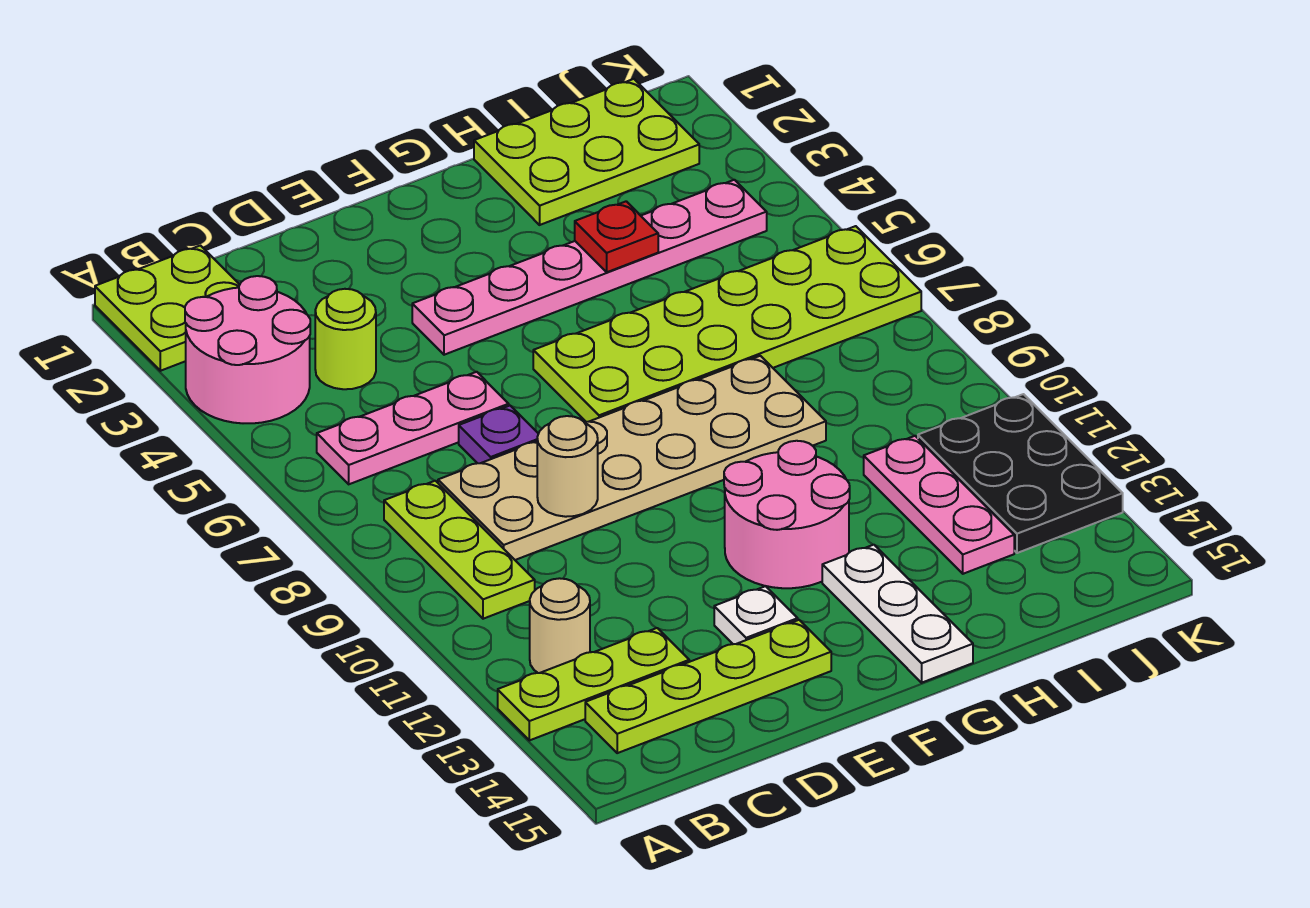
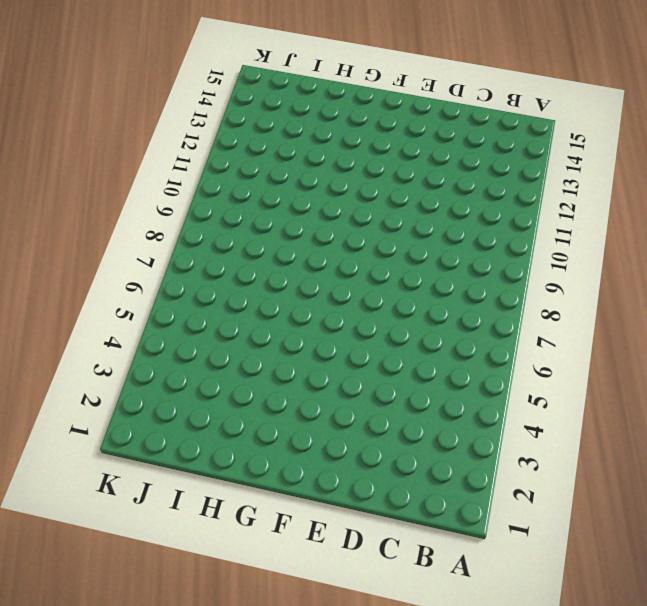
none -> lime plate A1:B2 level 1
none -> pink round brick A3:B4 level 1
none -> lime plate A13:C13 level 1

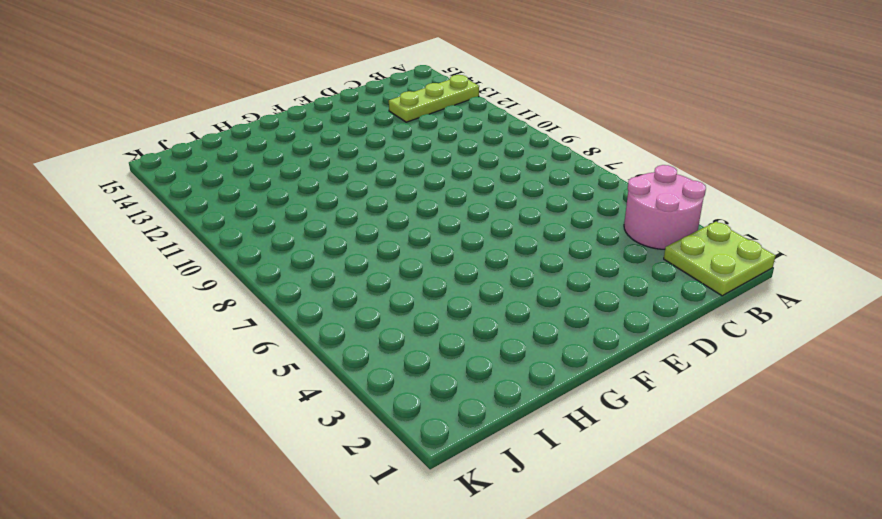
none -> pink plate B6:D6 level 1
none -> lime plate B8:B10 level 1
none -> tan round brick B12 level 1

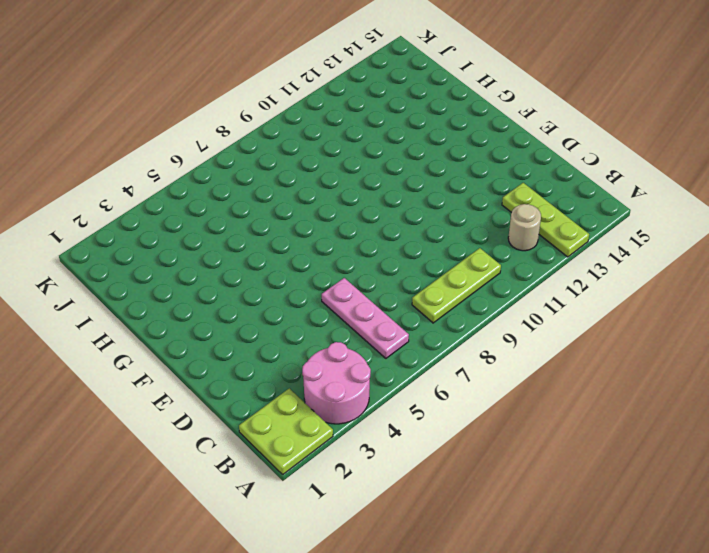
none -> lime plate B14:E14 level 1
none -> lime round brick C4 level 1
none -> tan plate C8:H9 level 1

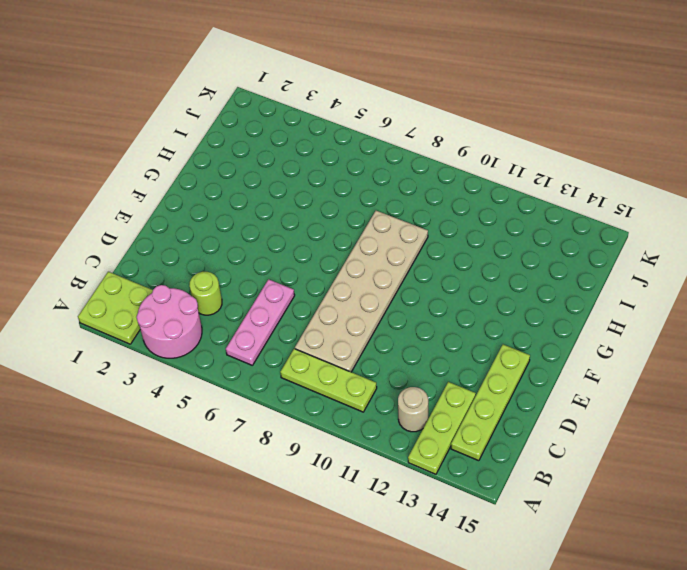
none -> purple plate D7 level 1
none -> pink plate E4:J4 level 1
none -> white plate E13 level 1

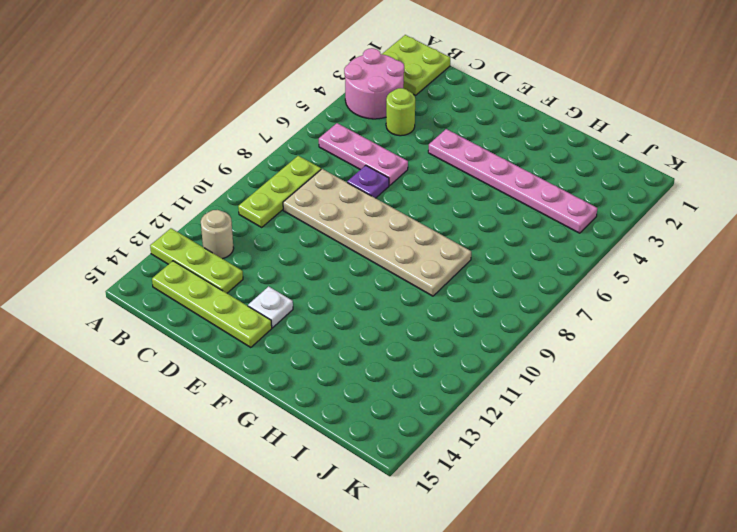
none -> lime plate F6:K7 level 1
none -> pink round brick F11:G12 level 1
none -> white plate G13:G15 level 1

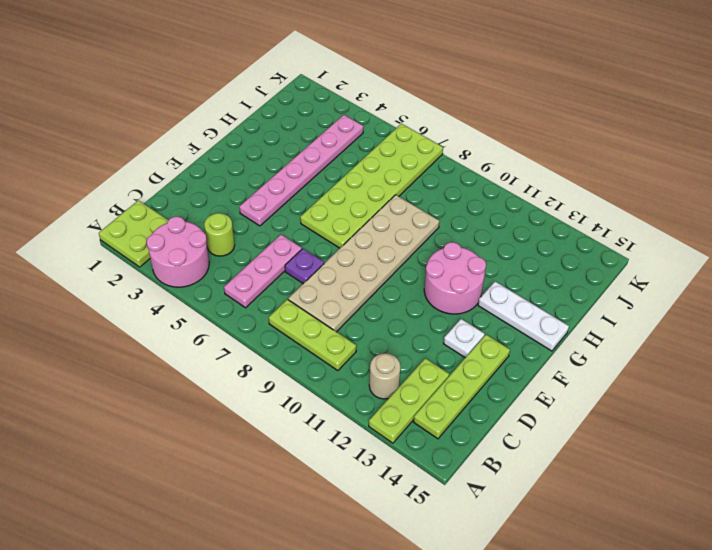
none -> lime plate H1:J2 level 1
none -> pink plate I11:I13 level 1
none -> black plate J11:K13 level 1

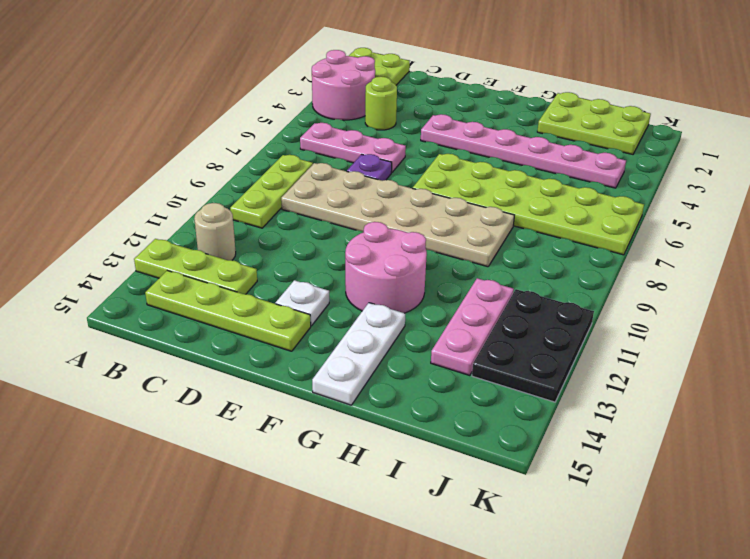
none -> tan round brick D9 level 2
none -> red plate H4 level 2

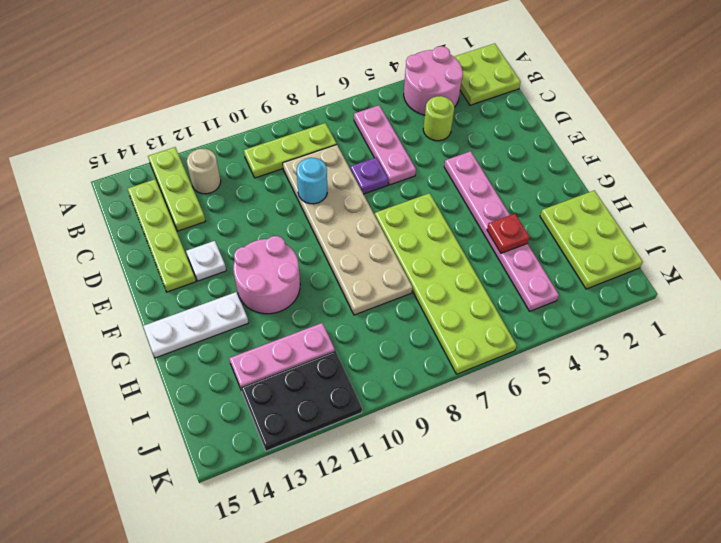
cyan round brick D9 level 2 -> tan round brick D9 level 2

